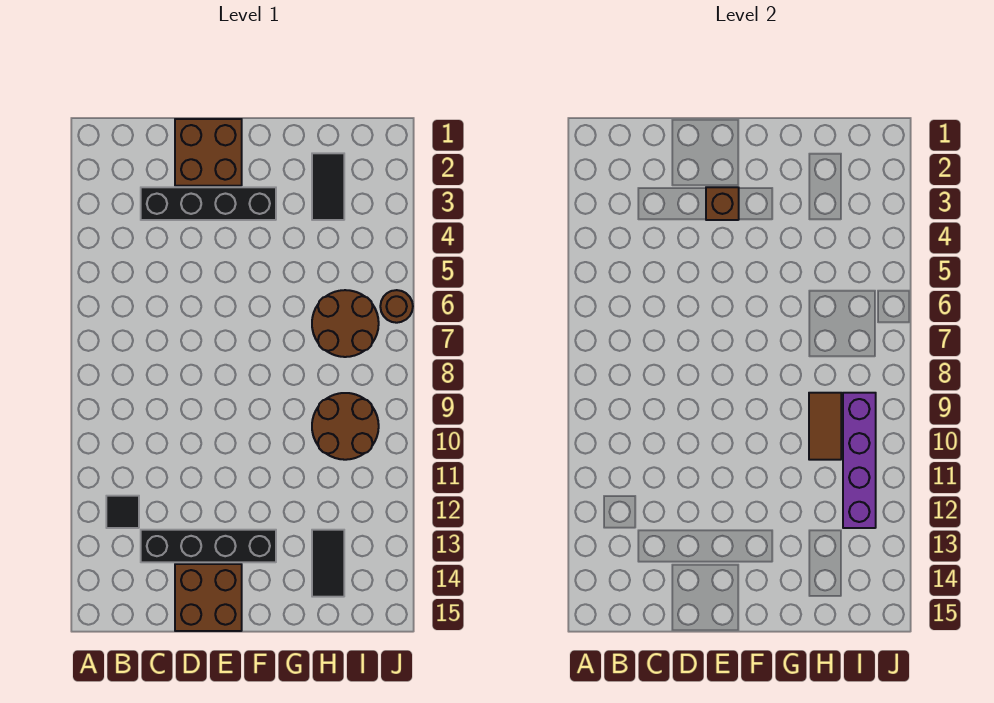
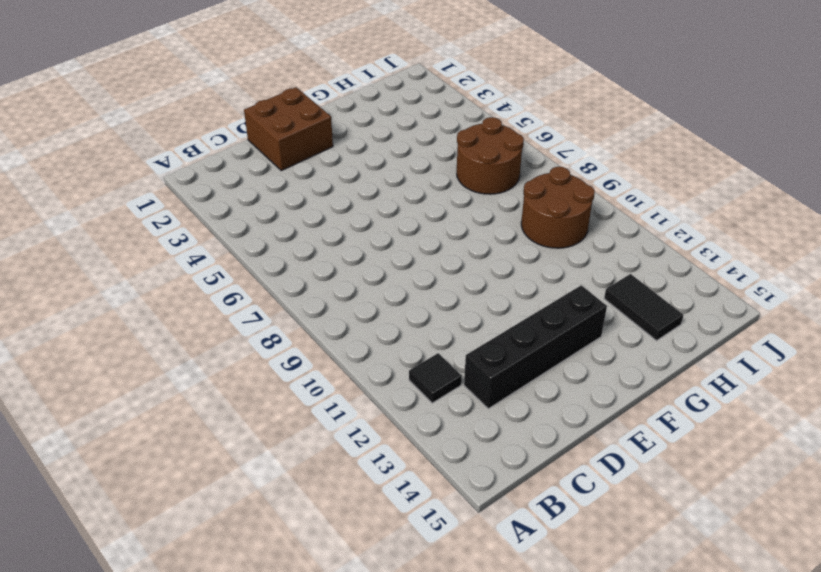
none -> black brick C3:F3 level 1
none -> brown brick D14:E15 level 1
none -> black tile H2:H3 level 1

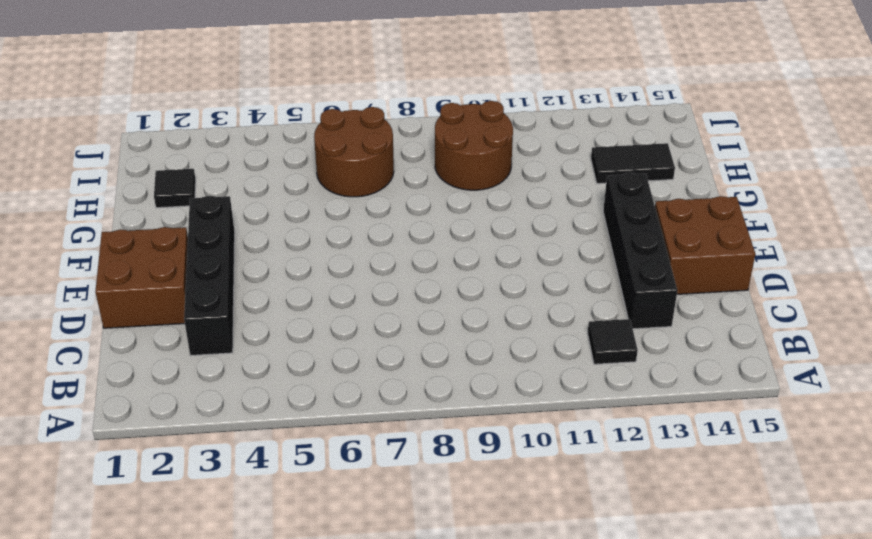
black tile H2 level 1 -> black tile H2:H3 level 1
none -> brown round brick J6 level 1
none -> brown brick E3 level 2
none -> brown tile H9:H10 level 2

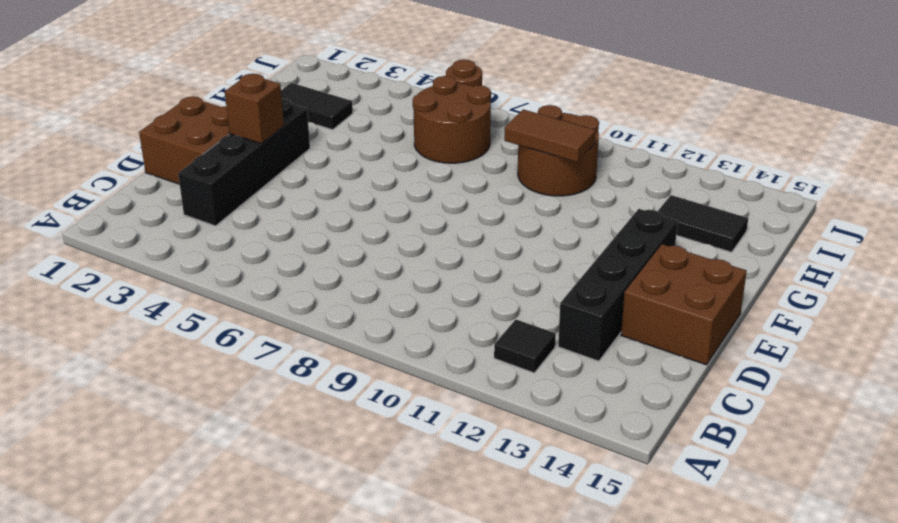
none -> purple brick I9:I12 level 2

